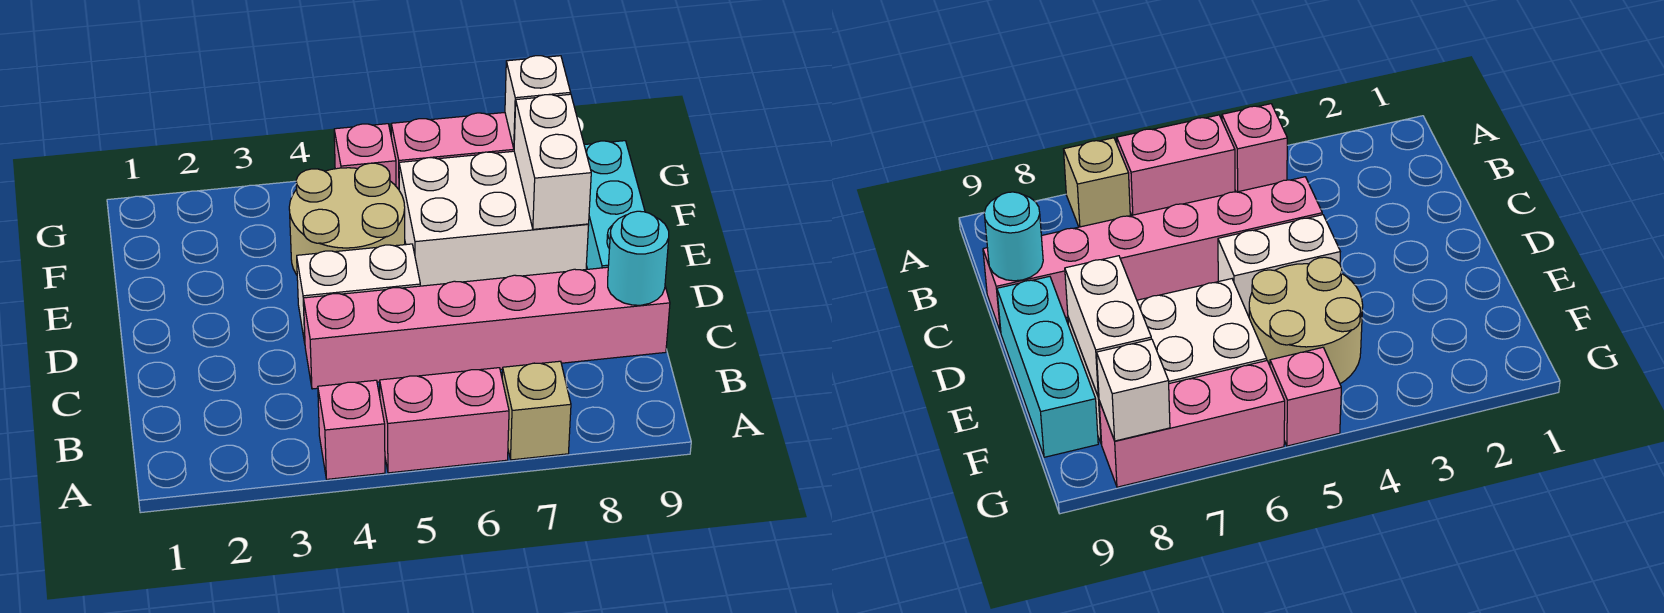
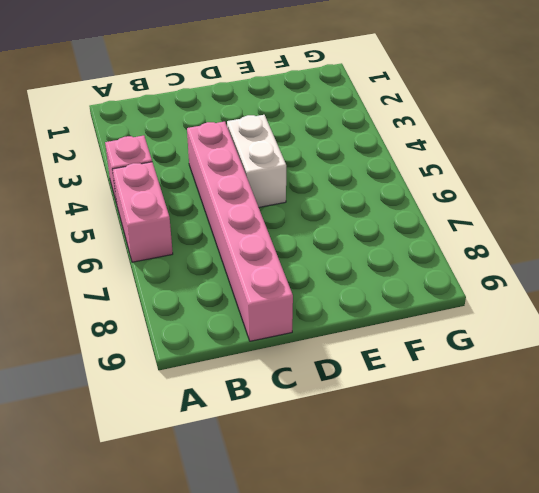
none -> tan brick A7 level 1
none -> cyan brick D9:F9 level 1
none -> tan round brick E4:F5 level 1

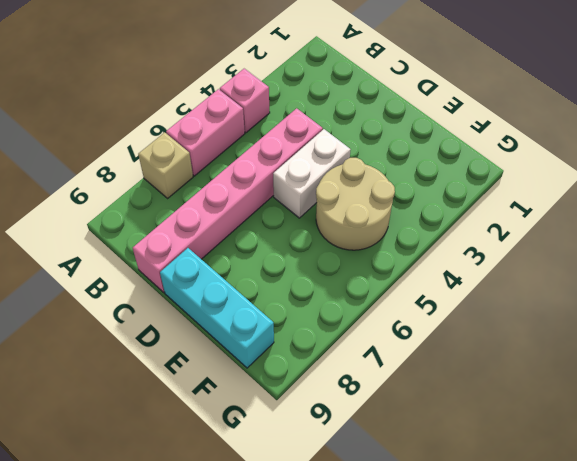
none -> white brick E6:F8 level 1
none -> pink brick G5 level 1
none -> pink brick G6:G8 level 1

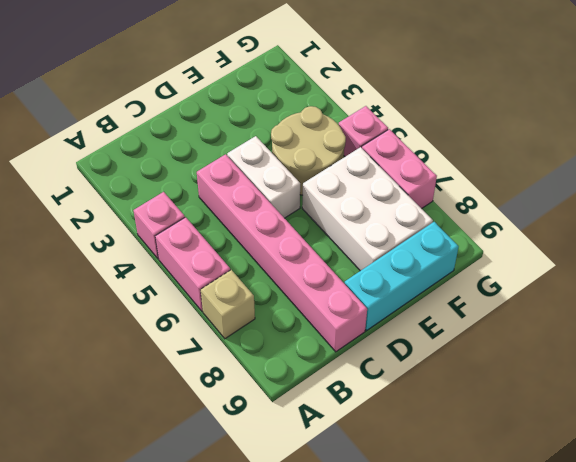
pink brick G6:G7 level 1 -> pink brick G6:G8 level 1
none -> cyan round brick C9 level 2
none -> white brick E8:F8 level 2
none -> white brick G8 level 2

